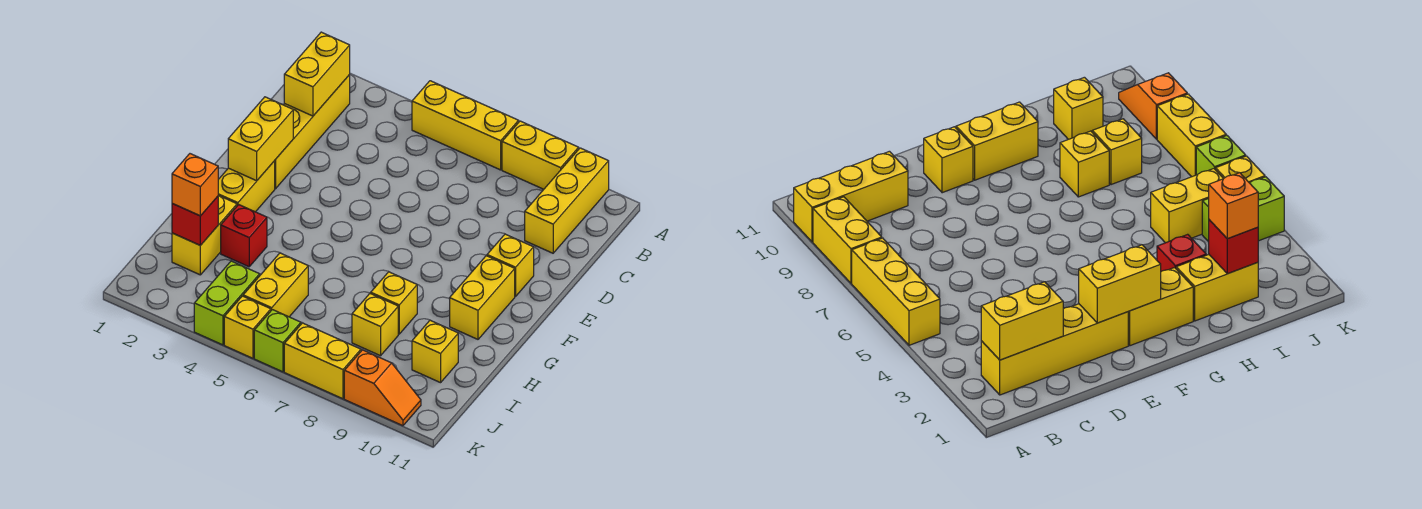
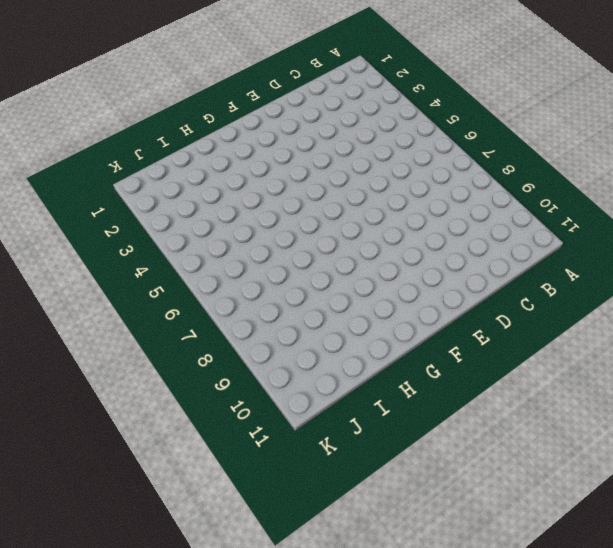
none -> yellow brick A5:A7 level 1
none -> yellow brick A8:A9 level 1
none -> yellow brick A10:C10 level 1

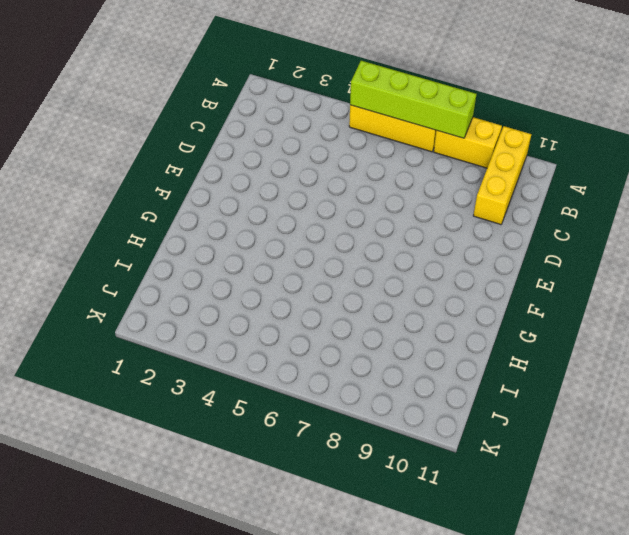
lime brick A5:A8 level 2 -> none
none -> yellow brick B2:E2 level 1
none -> yellow brick E10 level 1
none -> yellow brick F2:G2 level 1

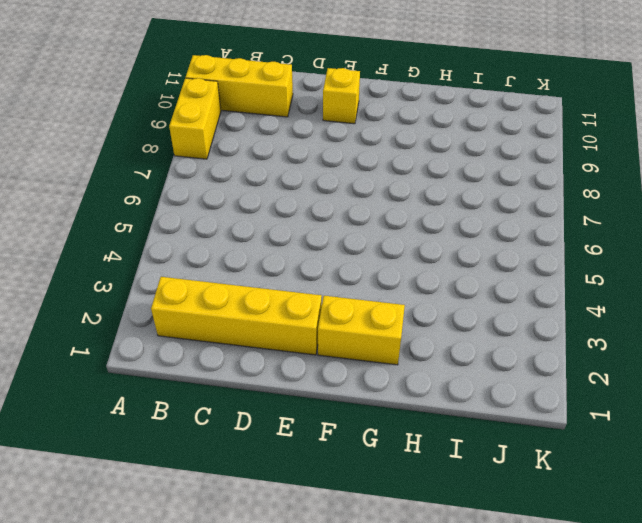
none -> yellow brick A5:A7 level 1
none -> yellow brick F10:G10 level 1
none -> yellow brick H2:I2 level 1

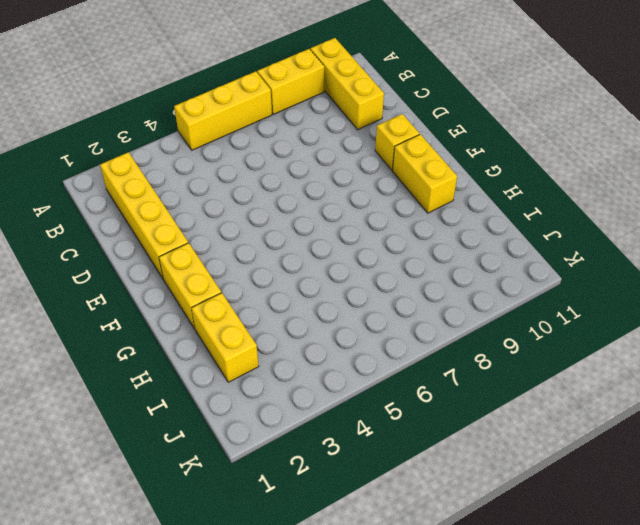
none -> red brick H3 level 1
none -> yellow brick H8 level 1
none -> yellow brick I5:J5 level 1

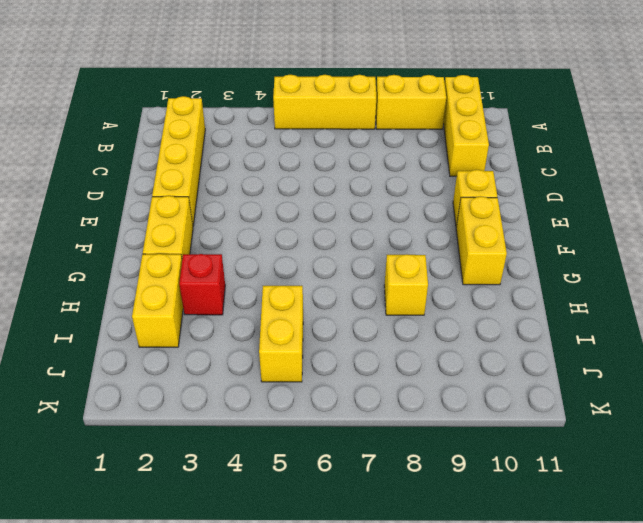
none -> yellow brick I8 level 1
none -> yellow brick I10 level 1
none -> lime brick J4:K4 level 1

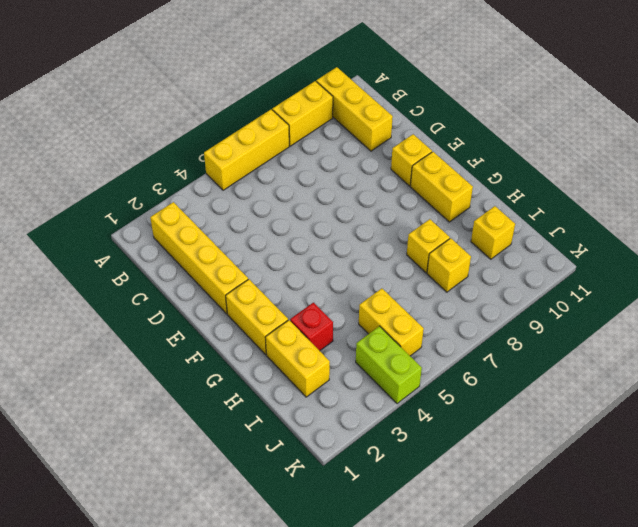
none -> yellow brick K5 level 1
none -> lime brick K6 level 1
none -> yellow brick K7:K8 level 1

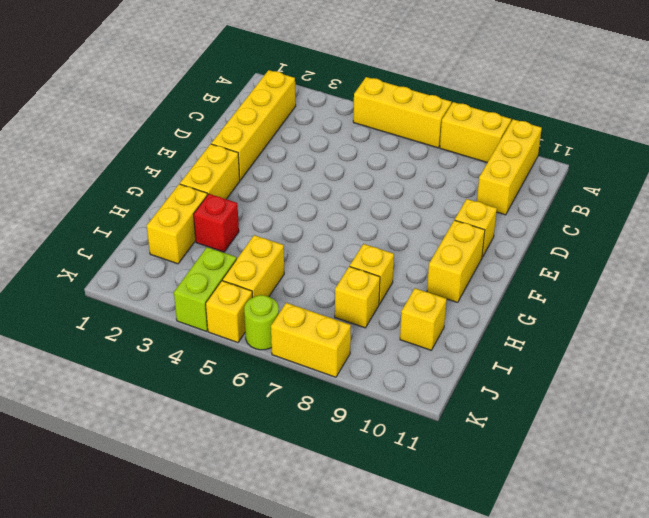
lime round brick K6 level 1 -> lime brick K6 level 1
none -> orange slope K9:K10 level 1 top 9
none -> yellow brick B2:C2 level 2
none -> yellow brick E2:F2 level 2

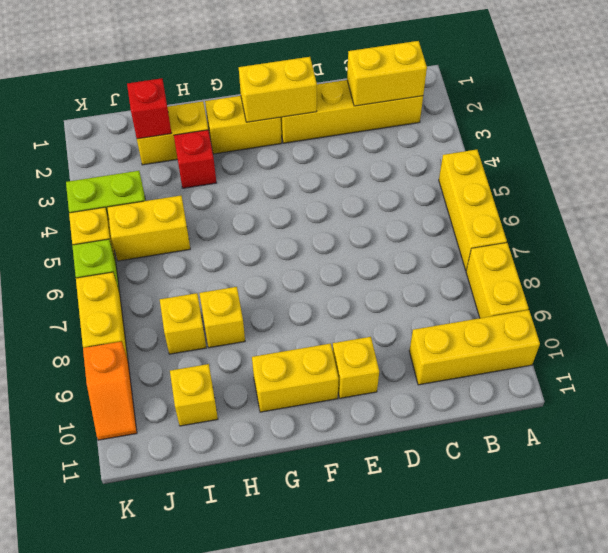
none -> orange brick I2 level 3

